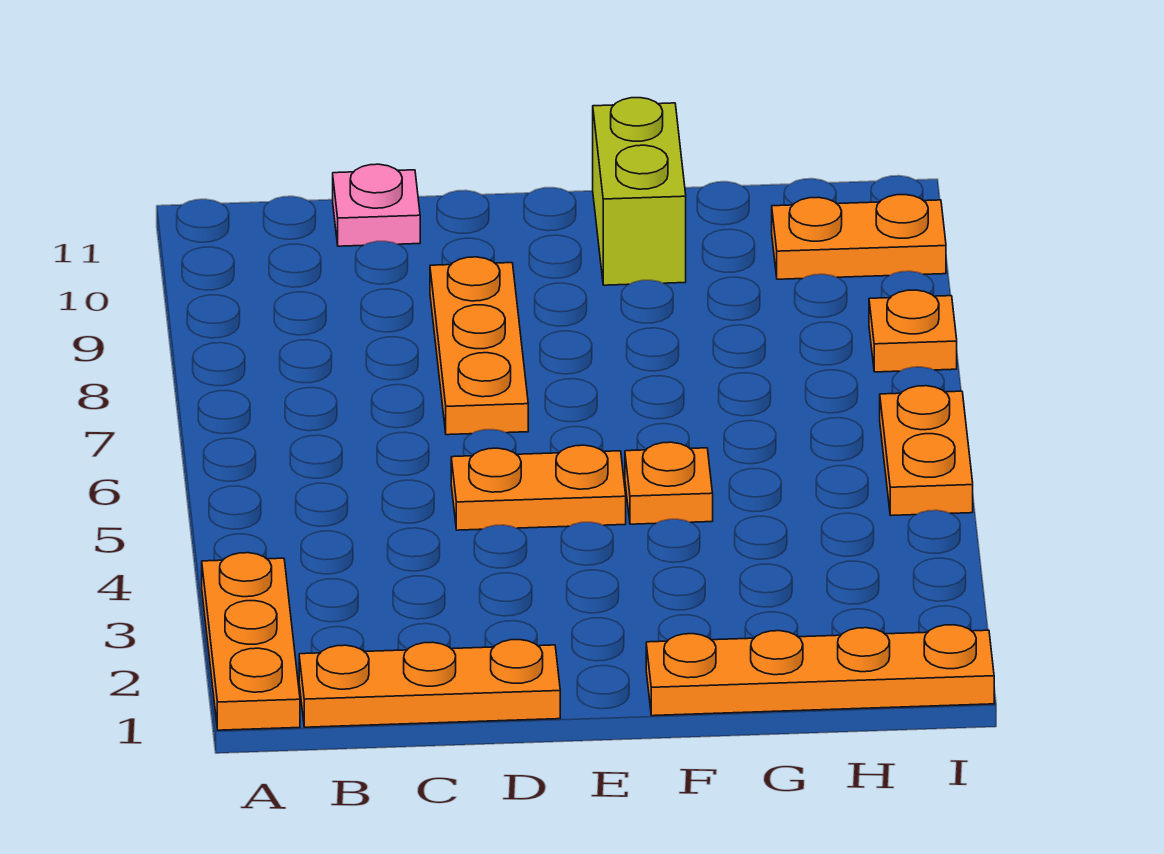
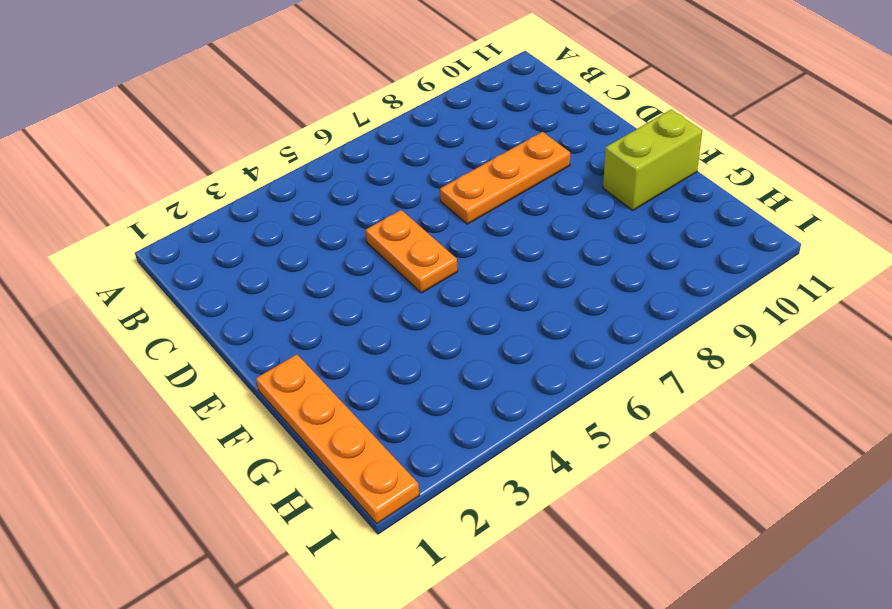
none -> orange plate A1:A3 level 1
none -> orange plate B1:D1 level 1

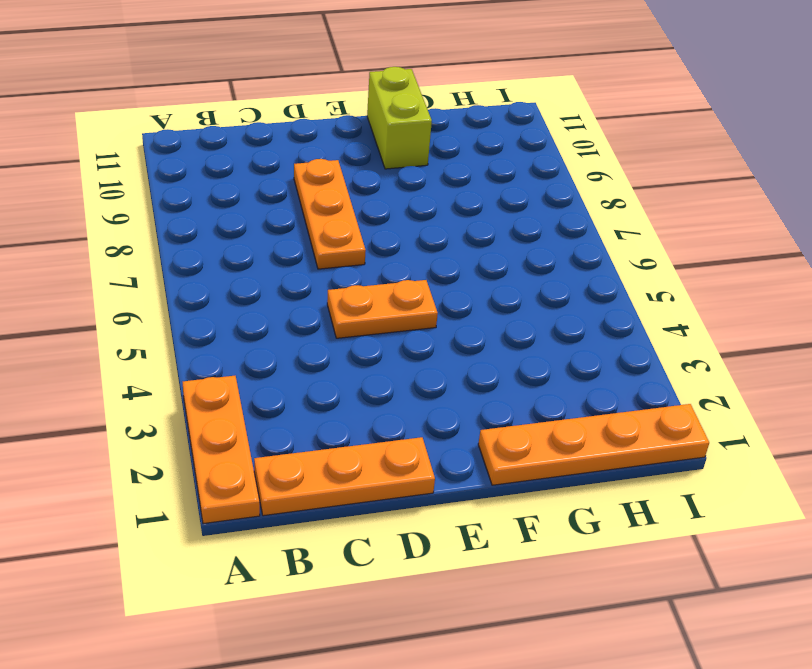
none -> pink plate C11 level 1
none -> orange plate F5 level 1

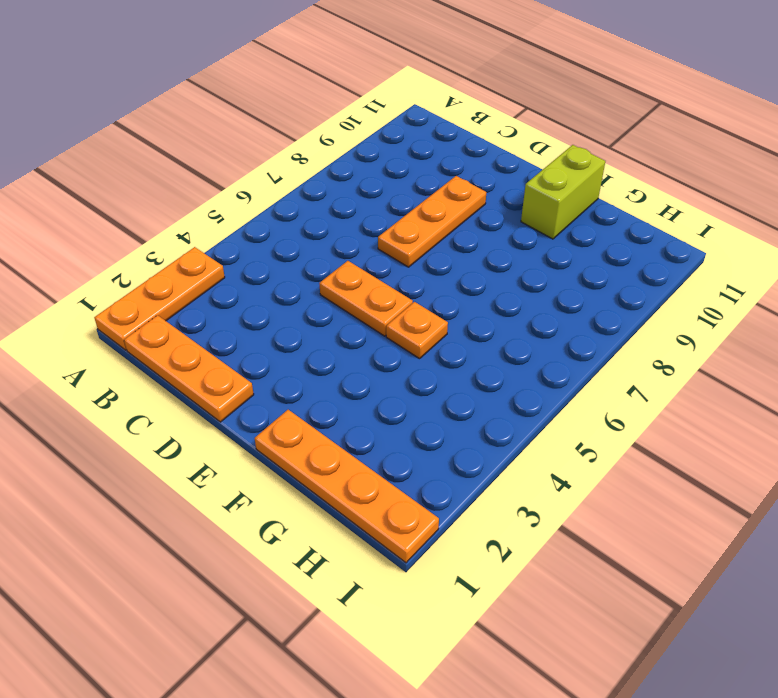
none -> pink plate C11 level 1
none -> orange plate H10:I10 level 1

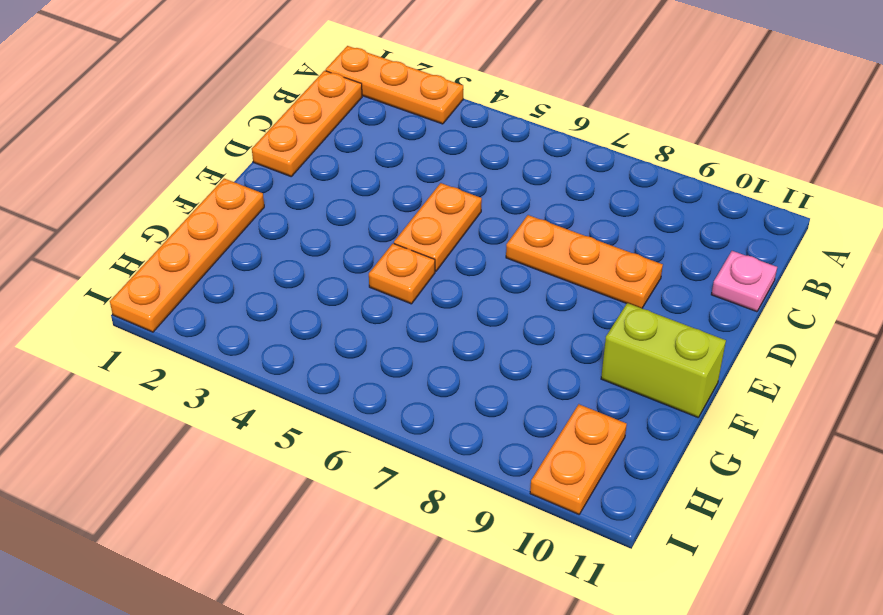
none -> orange plate I5:I6 level 1
none -> orange plate I8 level 1

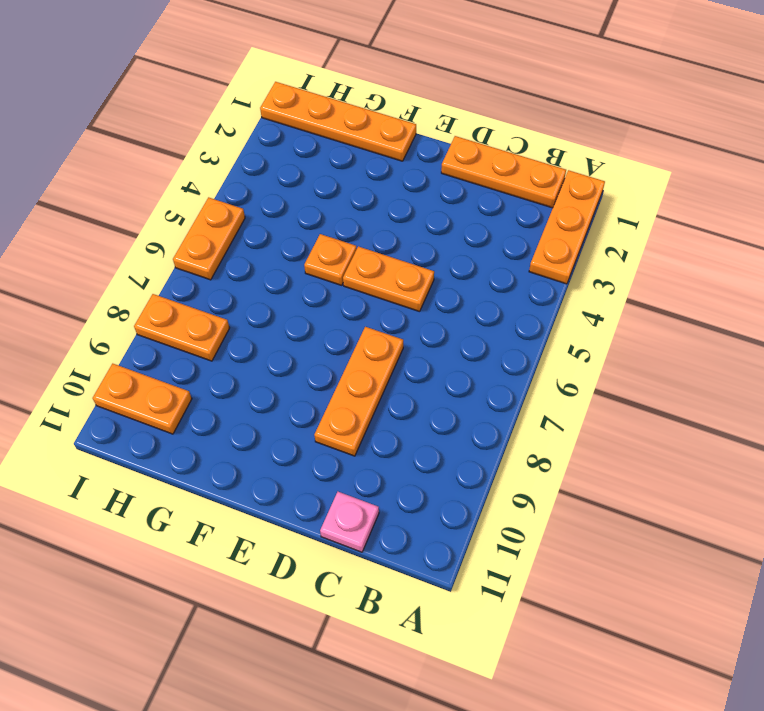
orange plate H8:I8 level 1 -> orange plate I8 level 1
none -> lime brick F10:F11 level 1

